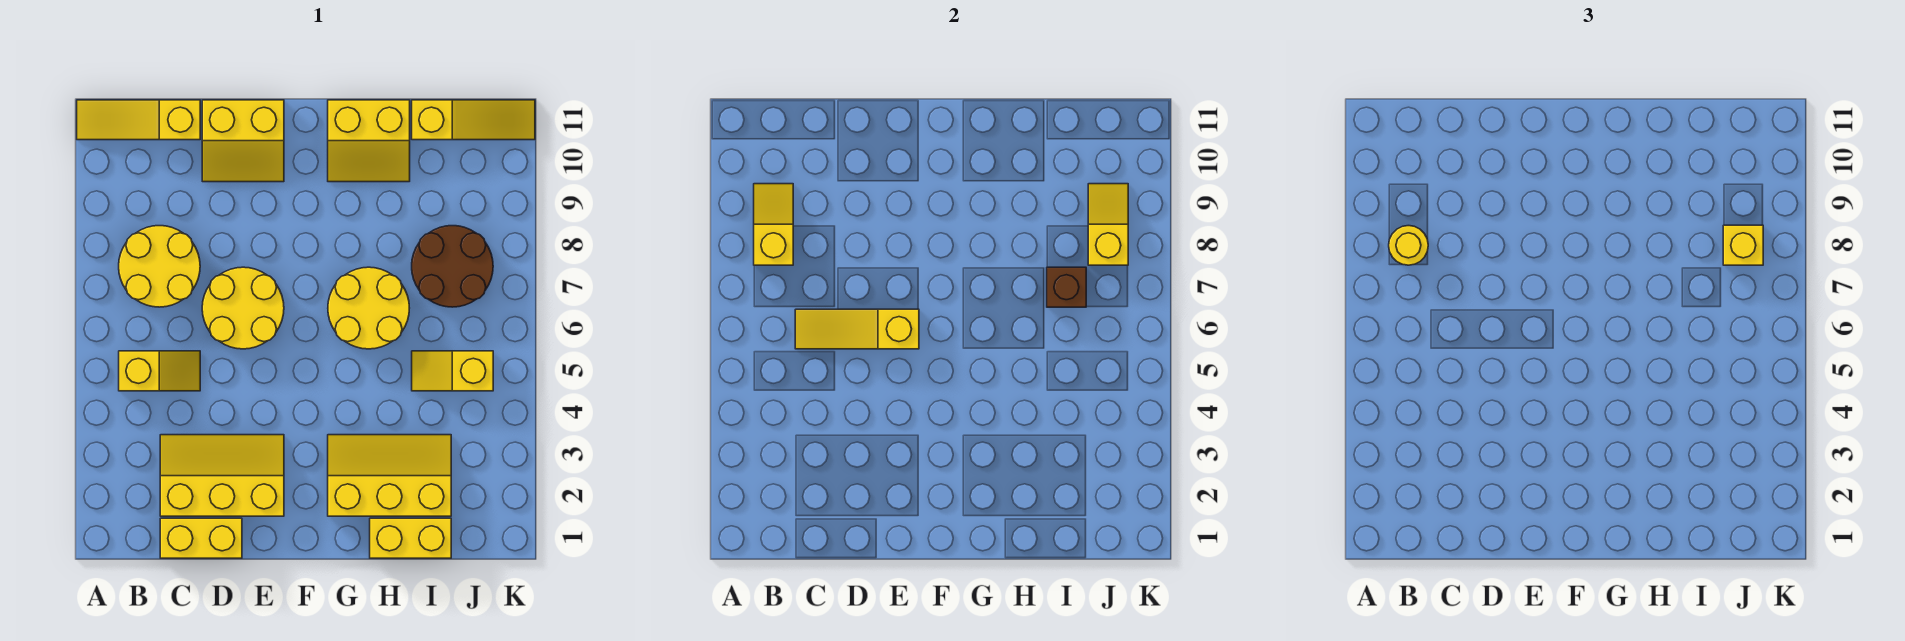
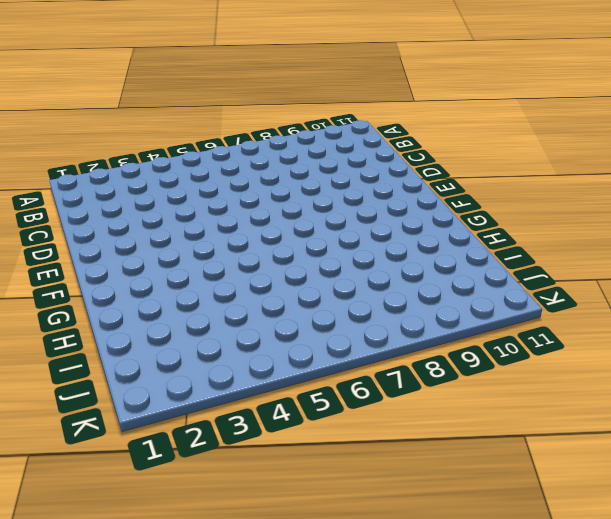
none -> yellow slope A11:C11 level 1 top C
none -> yellow slope B5:C5 level 1 top B
none -> yellow round brick B7:C8 level 1

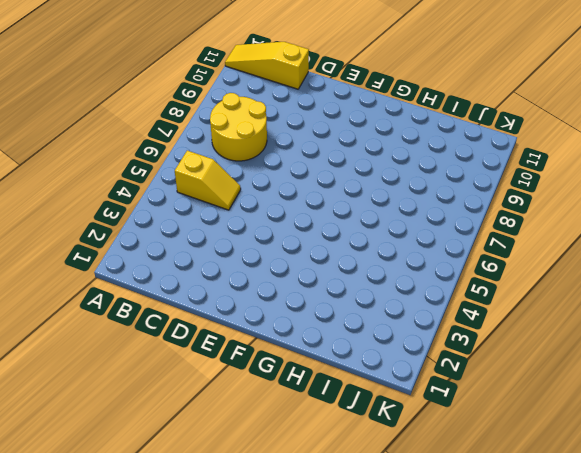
none -> yellow brick C1:D1 level 1
none -> yellow slope C2:E3 level 1 top 2
none -> yellow round brick D6:E7 level 1

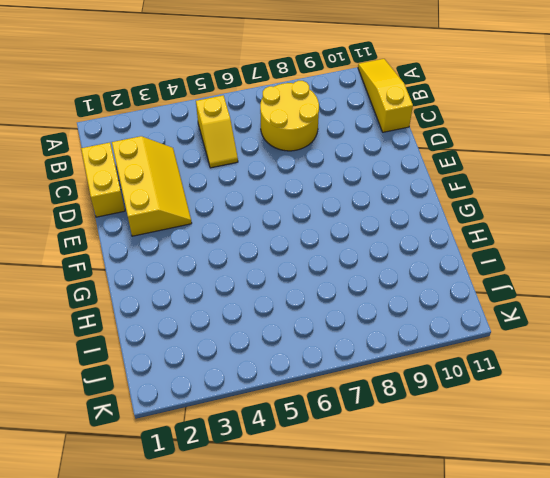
none -> yellow round brick D6:E7 level 1
none -> yellow slope D10:E11 level 1 top 11
none -> yellow slope G2:I3 level 1 top 2

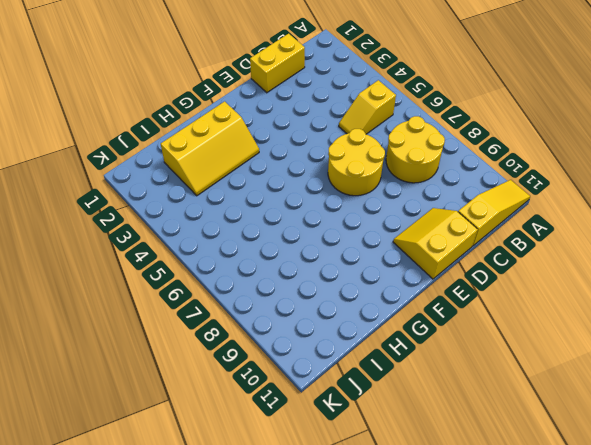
none -> yellow slope C2:E3 level 1 top 2
none -> yellow round brick G6:H7 level 1
none -> yellow slope G10:H11 level 1 top 11

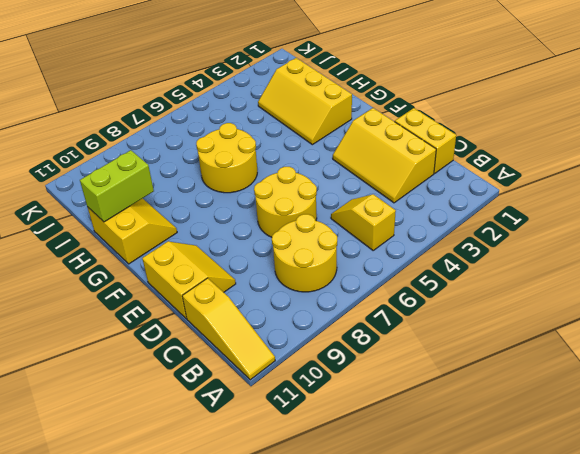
lime brick H10:H11 level 2 -> none
none -> yellow brick H1:I1 level 1
none -> yellow slope I5:J5 level 1 top J
none -> brown round brick I7:J8 level 1

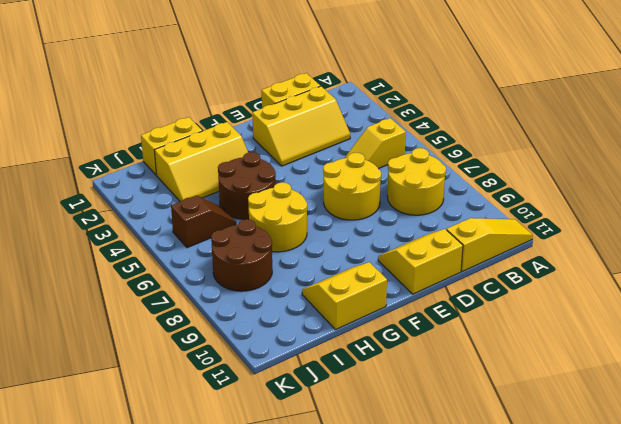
brown round brick G4:H5 level 1 -> none
brown slope I5:J5 level 1 top J -> yellow slope I5:J5 level 1 top J
none -> yellow slope I11:K11 level 1 top I
none -> yellow slope B8:B9 level 2 top 8
none -> yellow slope C6:E6 level 2 top E

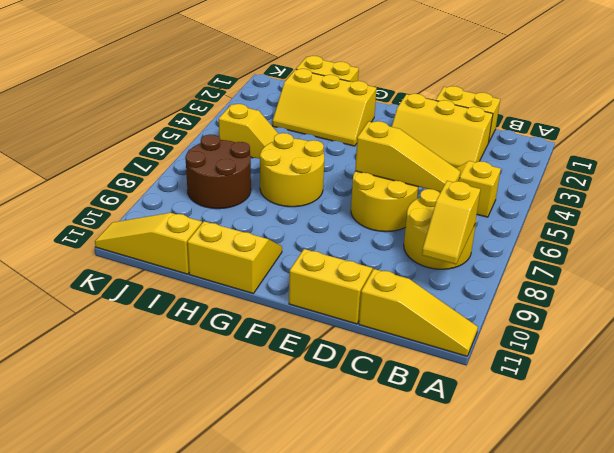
none -> brown brick I7 level 2
none -> yellow slope J8:J9 level 2 top 8
none -> yellow round brick B8 level 3

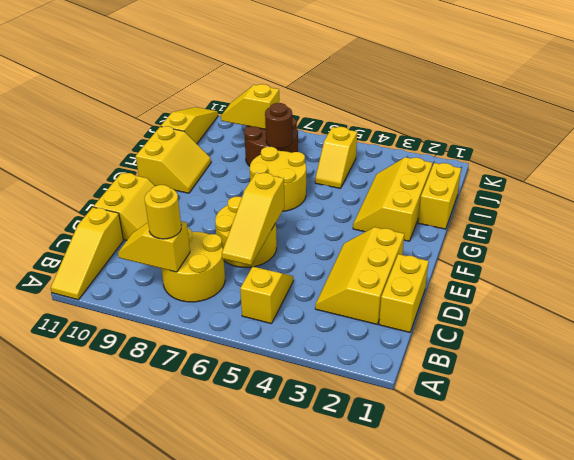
brown round brick I7 level 2 -> brown brick I7 level 2
none -> yellow brick J8 level 3

